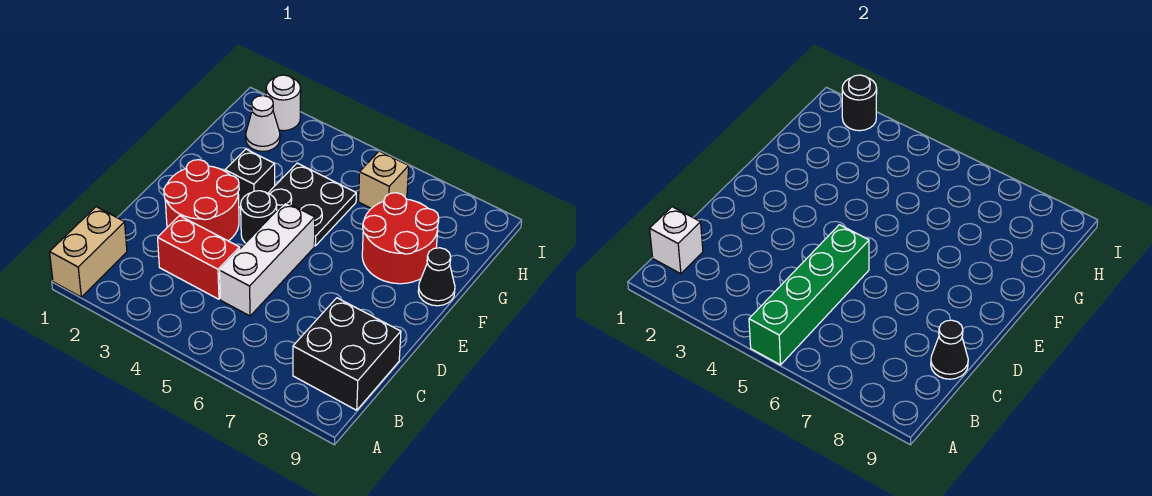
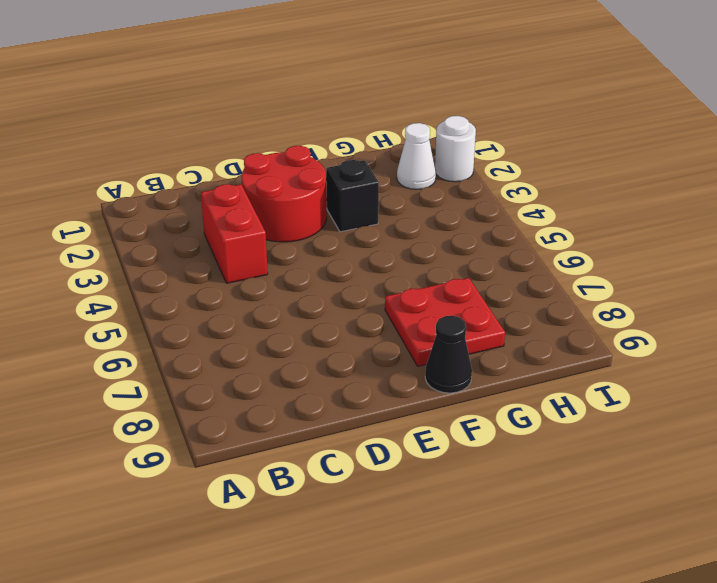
red plate F7:G8 level 1 -> red round brick F7:G8 level 1
none -> tan brick A1:B1 level 1
none -> black brick B8:C9 level 1
none -> white brick C5:E5 level 1

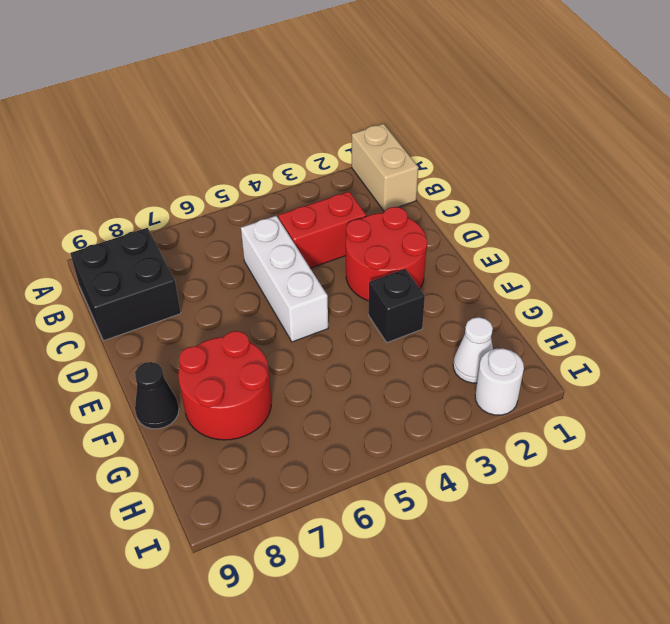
none -> black round brick E4 level 1
none -> black plate F4:G5 level 1
none -> tan brick H6 level 1

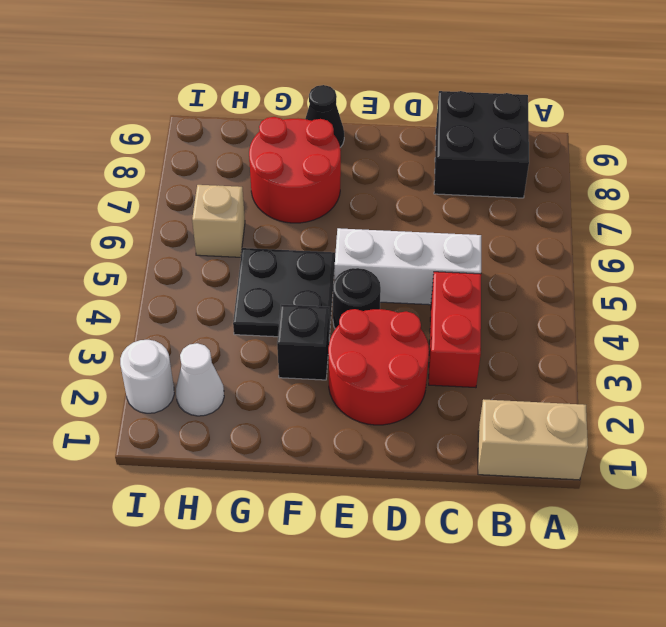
none -> green brick A5:D5 level 2
none -> white brick B1 level 2
none -> black cone C9 level 2

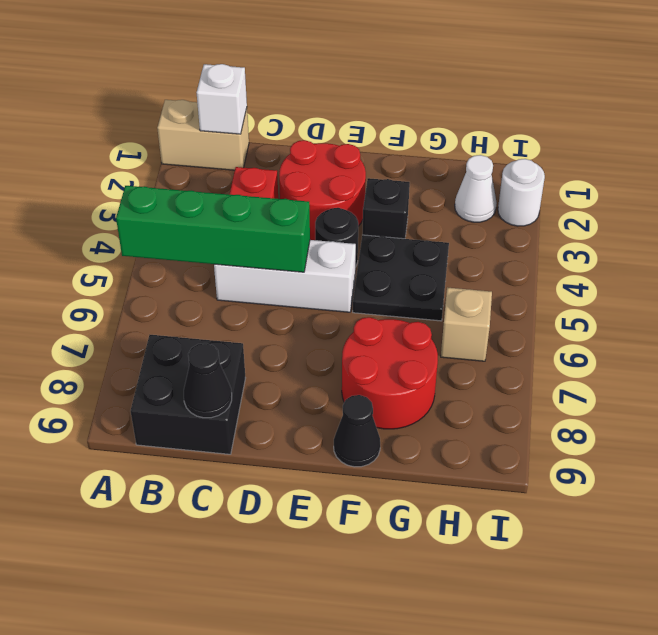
none -> black round brick I2 level 2

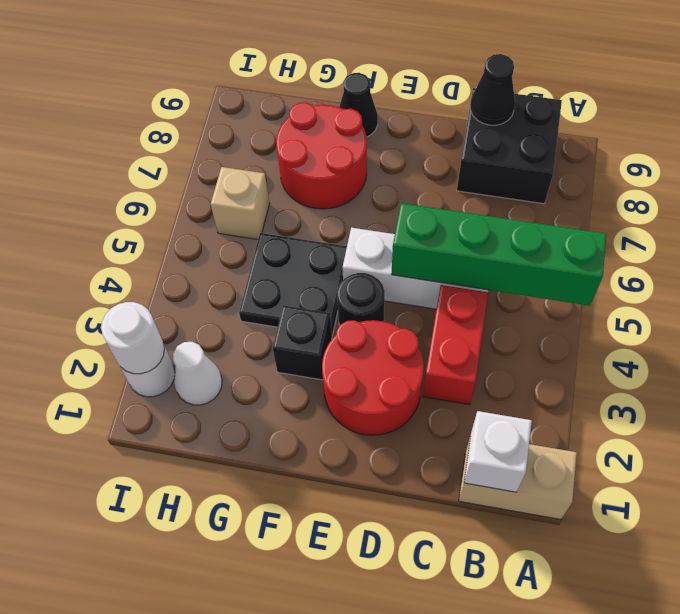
white round brick I2 level 2 -> black round brick I2 level 2

